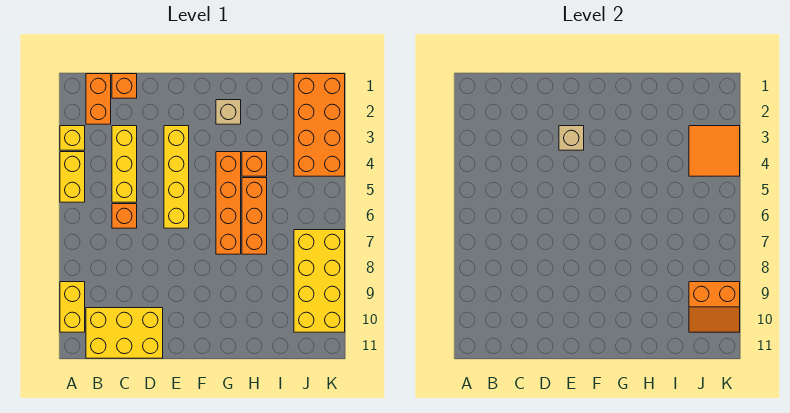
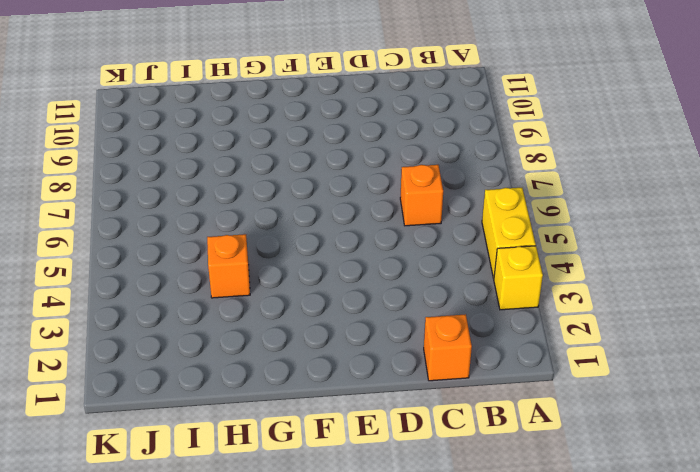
none -> yellow brick A9:A10 level 1
none -> orange brick B1:B2 level 1
none -> yellow brick B10:D11 level 1

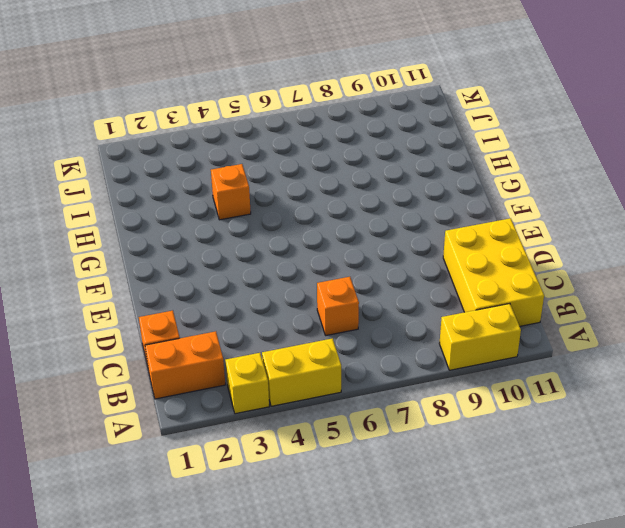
none -> yellow brick C3:C5 level 1
none -> yellow brick E3:E6 level 1
none -> tan brick G2 level 1

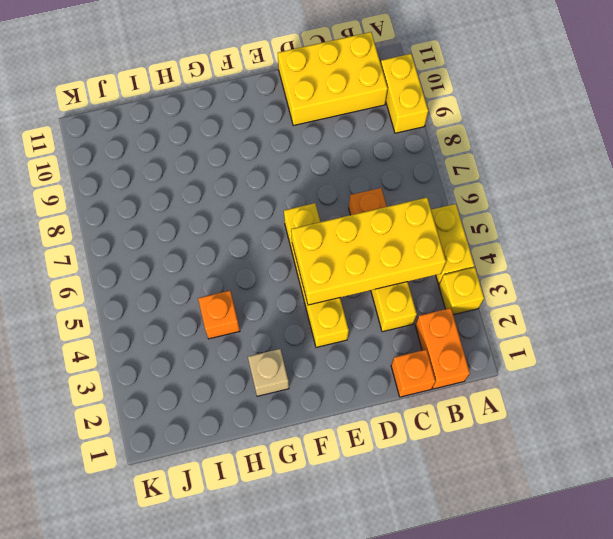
yellow brick B4:E5 level 2 -> yellow brick J7:K10 level 1
none -> orange brick G4:G7 level 1
none -> orange brick H5:H7 level 1
none -> orange brick J1:K4 level 1

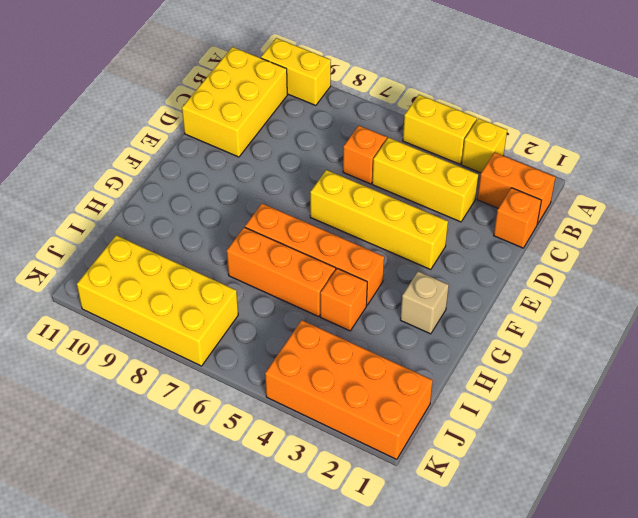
none -> tan brick E3 level 2
none -> orange tile J3:K4 level 2
none -> orange slope J9:K10 level 2 top 9

